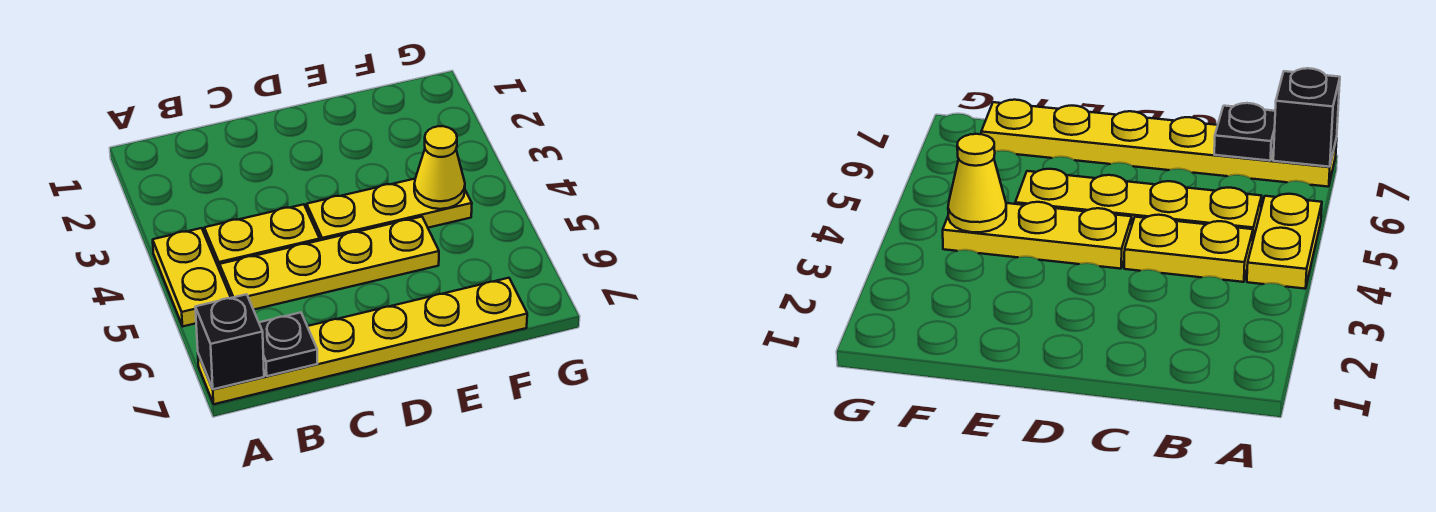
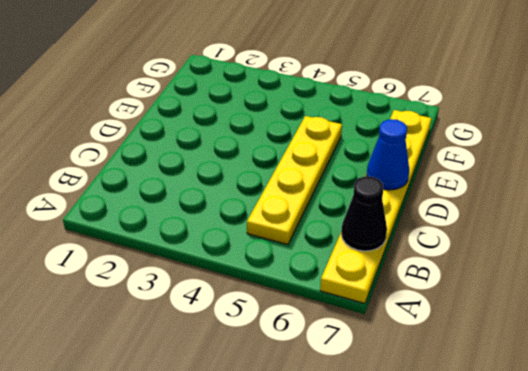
black cone B7 level 2 -> black plate B7 level 2
blue cone D7 level 2 -> none
none -> yellow plate A4:A5 level 1
none -> yellow plate B4:C4 level 1

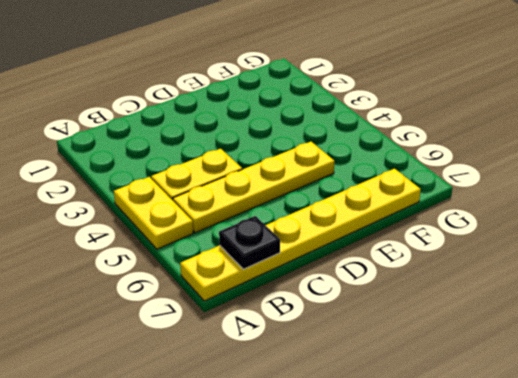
none -> yellow plate D4:F4 level 1
none -> black brick A7 level 2

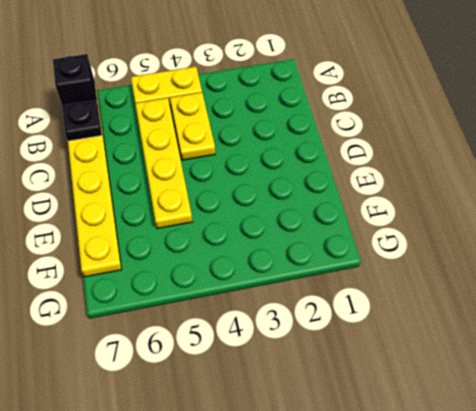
none -> yellow plate D4:F4 level 1
none -> yellow cone F4 level 2

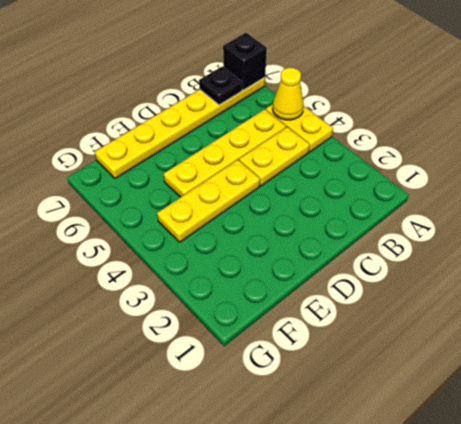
yellow cone A5 level 2 -> yellow cone F4 level 2

